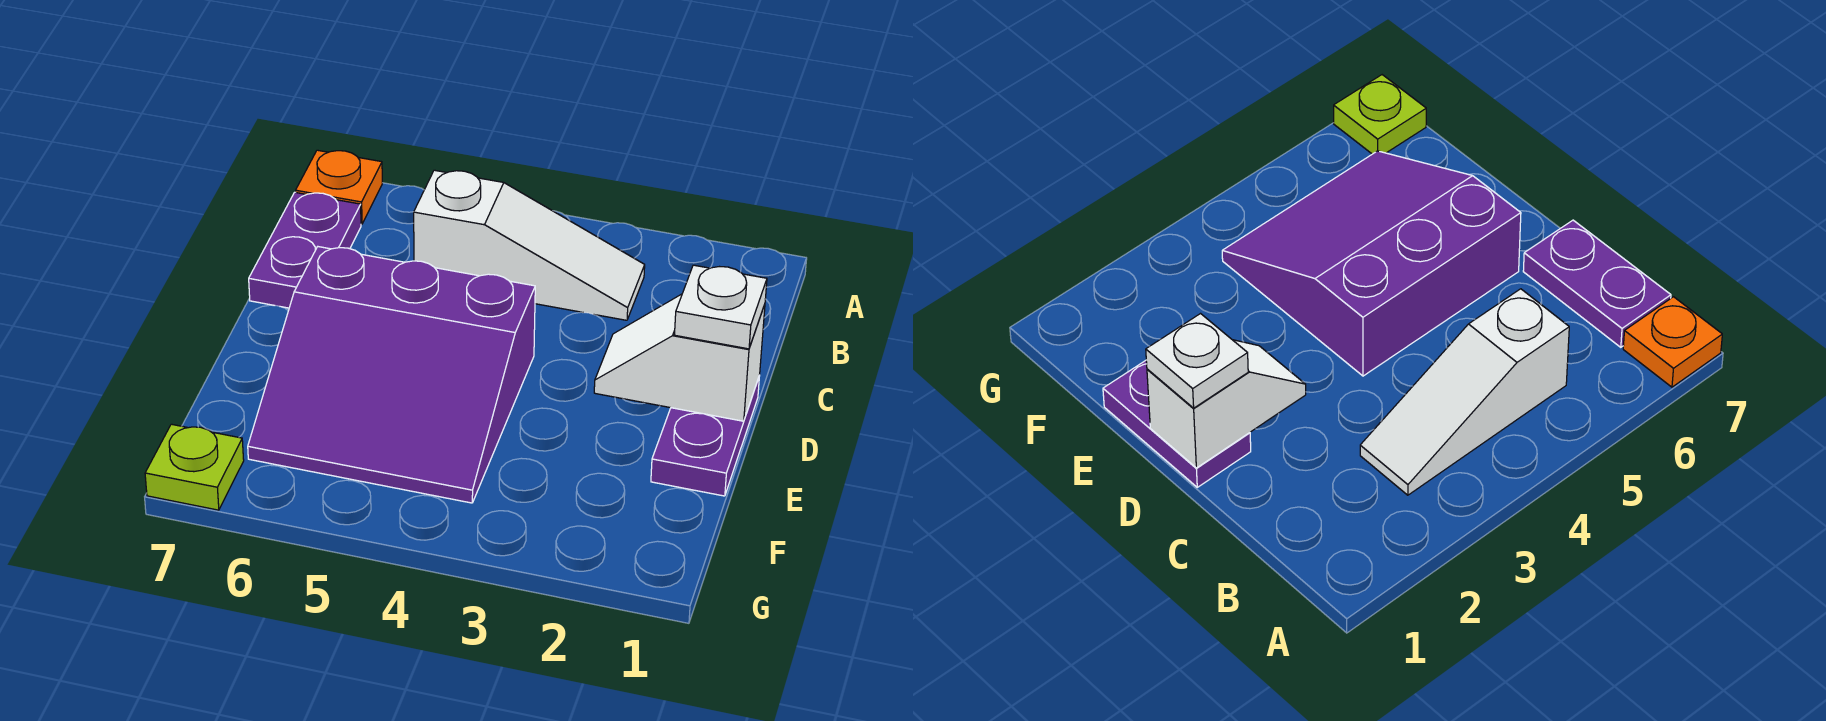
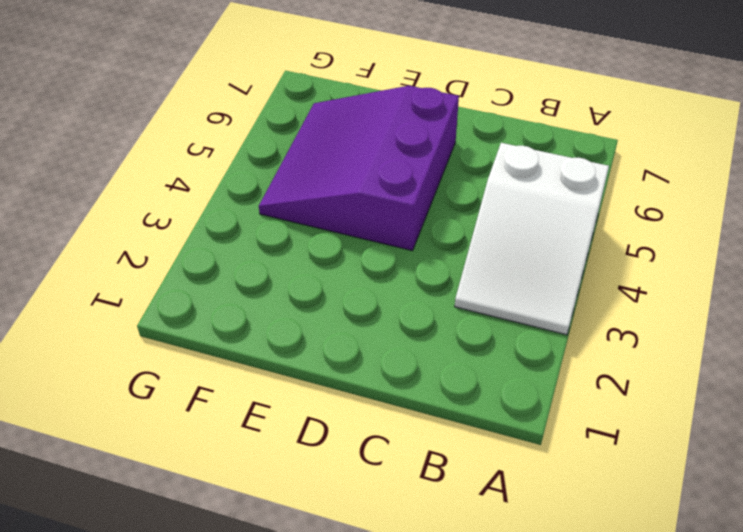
white slope A3:B5 level 1 top 5 -> white slope B3:B5 level 1 top 5
none -> orange plate A7 level 1
none -> purple plate B7:C7 level 1

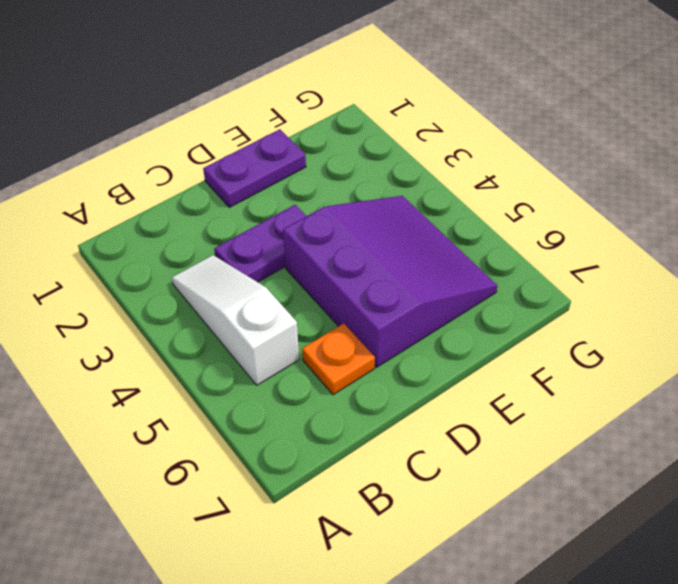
purple plate C3:D3 level 1 -> purple plate B7:C7 level 1
orange plate C6 level 1 -> orange plate A7 level 1
none -> lime plate G7 level 1
none -> white slope D1:D2 level 2 top 1

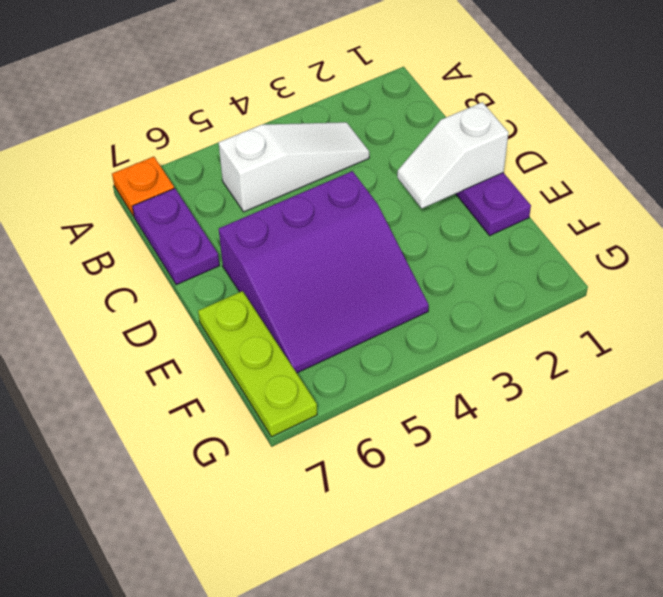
lime plate E7:G7 level 1 -> lime plate G7 level 1
none -> white plate D1 level 3

